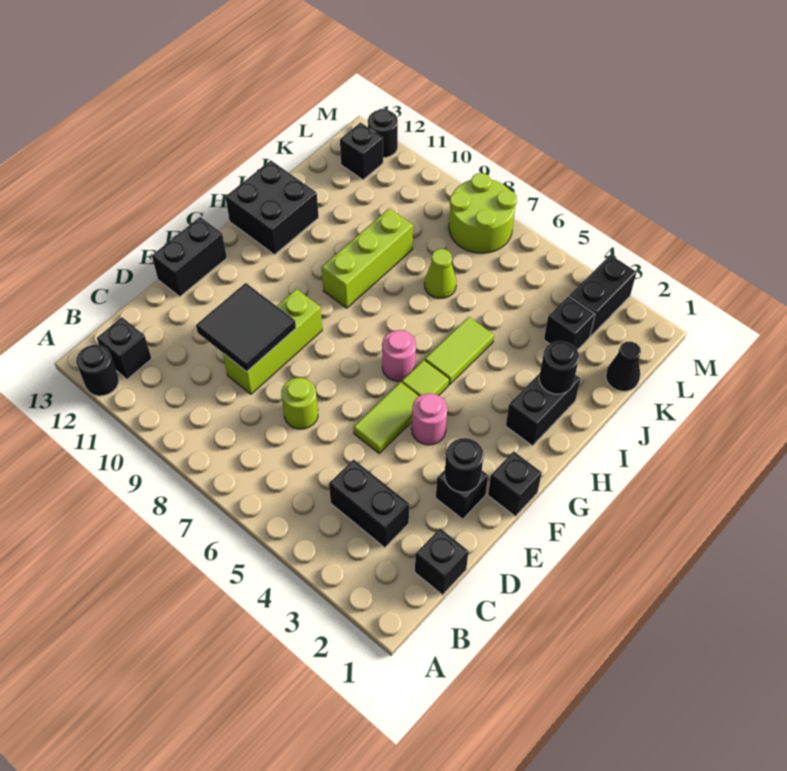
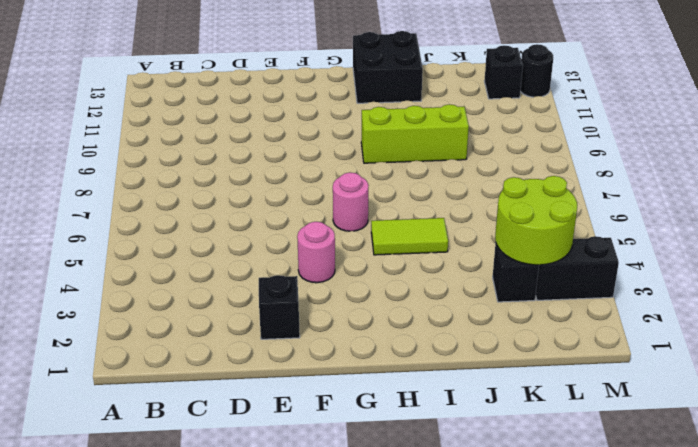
lime round brick K3:L4 level 2 -> lime round brick L7:M8 level 1
none -> black round brick A12 level 1
none -> black brick B12 level 1
none -> black brick C1 level 1

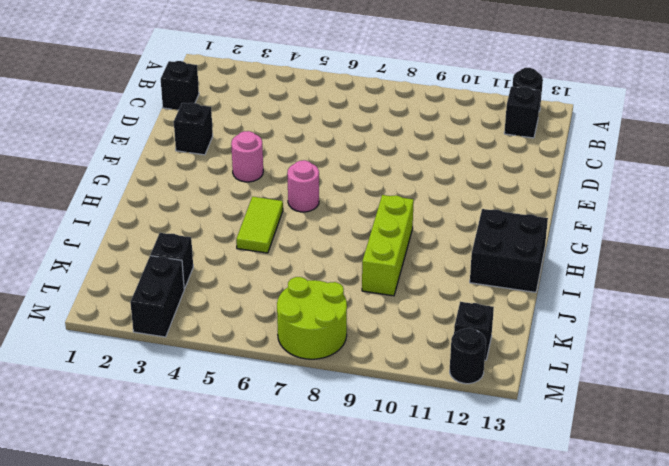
none -> black brick C3:C4 level 1
none -> lime round brick D7 level 1
none -> lime brick D9:F9 level 1

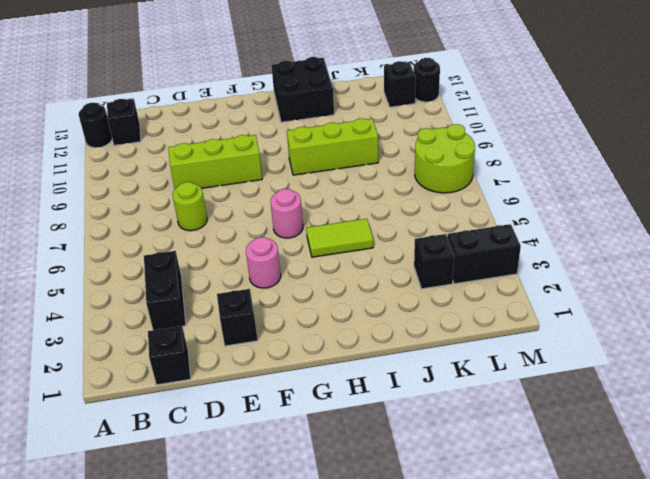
none -> lime tile E5:F5 level 1
none -> black brick E13:F13 level 1
none -> black brick F1 level 1

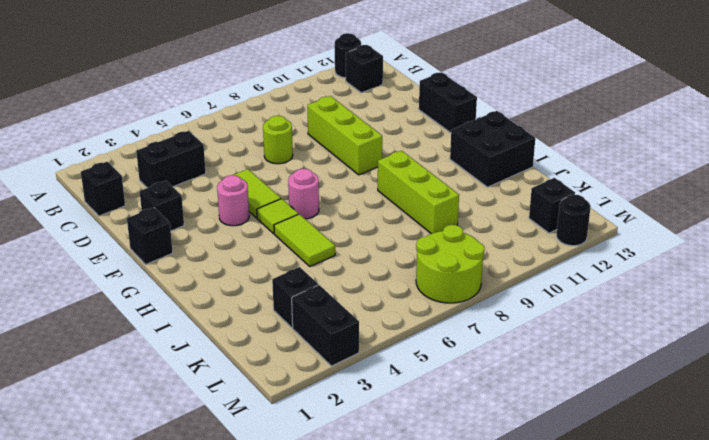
none -> black brick H2:I2 level 1
none -> lime cone J7 level 1
none -> black cone K1 level 1

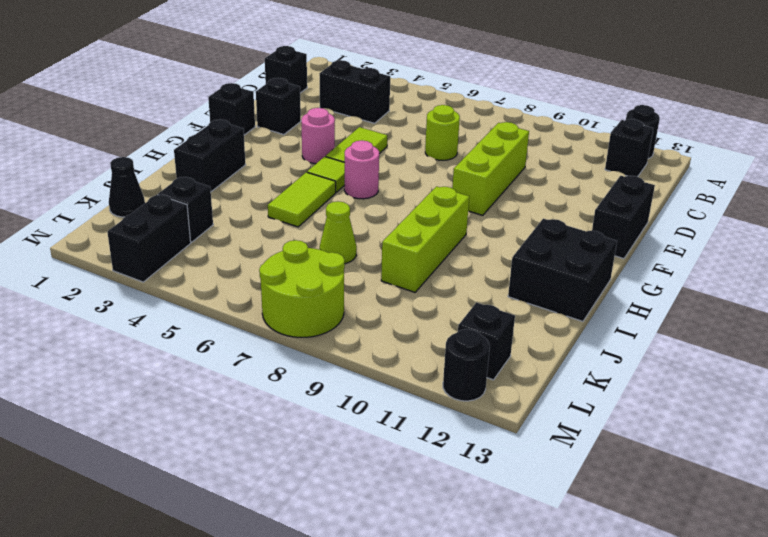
none -> black tile D9:E10 level 2
none -> black round brick E2 level 2
none -> black round brick I2 level 2

